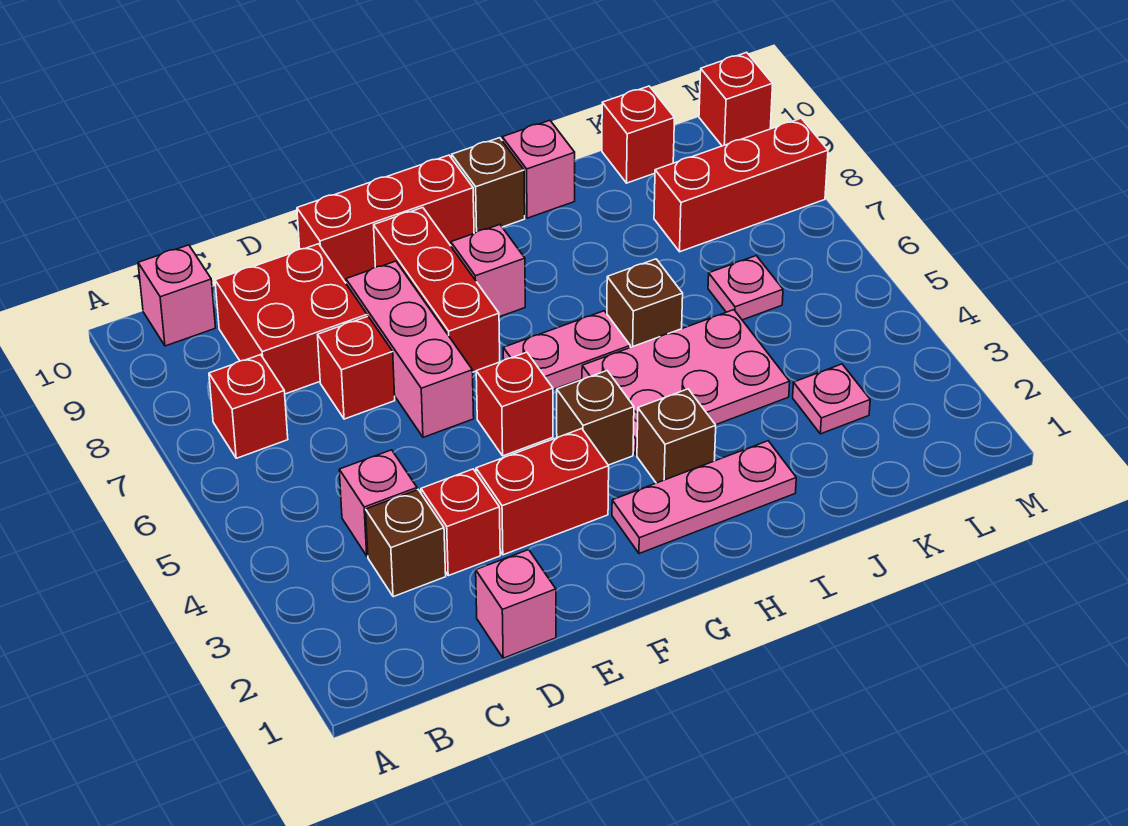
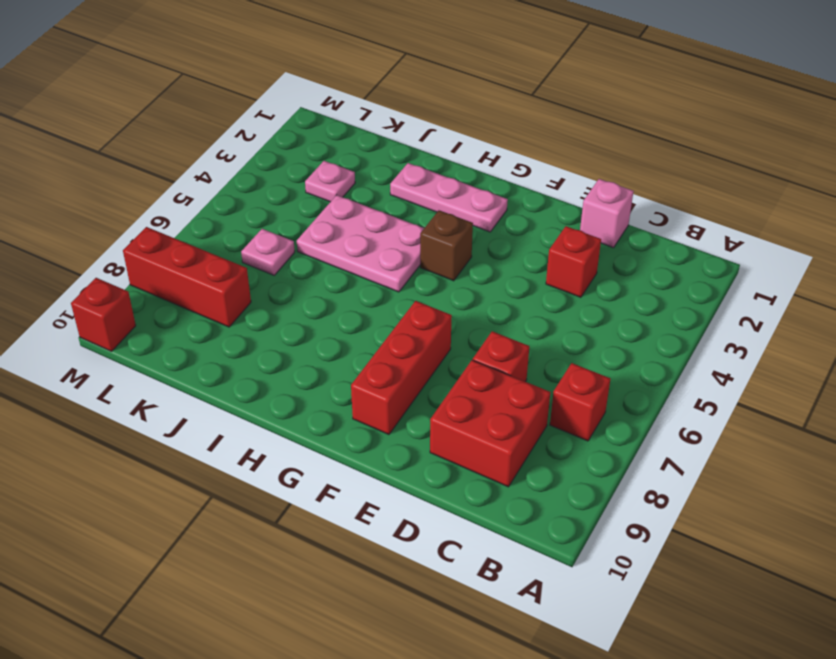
none -> pink brick B10 level 1
none -> brown brick C3 level 1
none -> pink brick C4 level 1

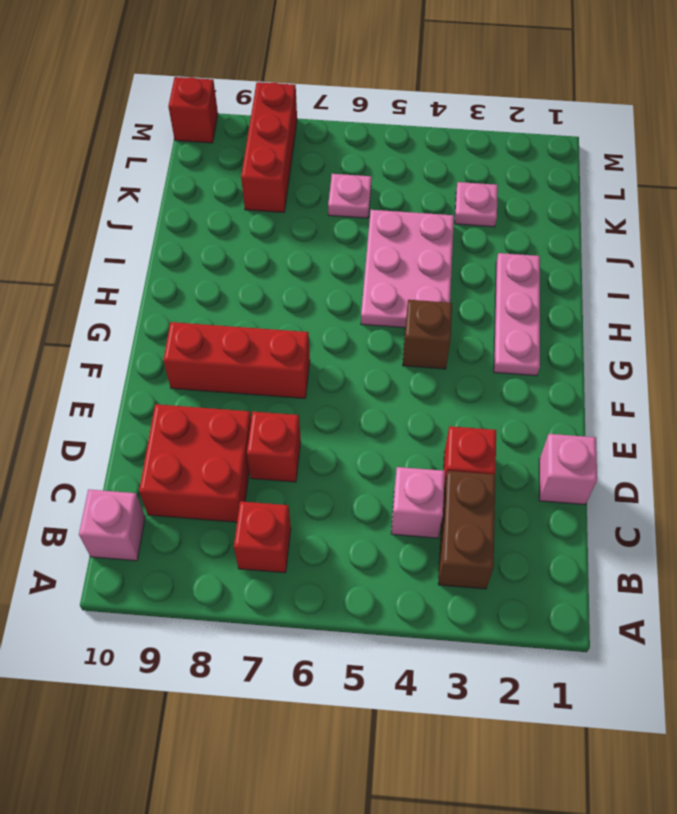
brown brick B3:C3 level 1 -> brown brick C3 level 1
none -> red brick E3:F3 level 1
none -> pink brick E6:E8 level 1
none -> red brick E10:G10 level 1

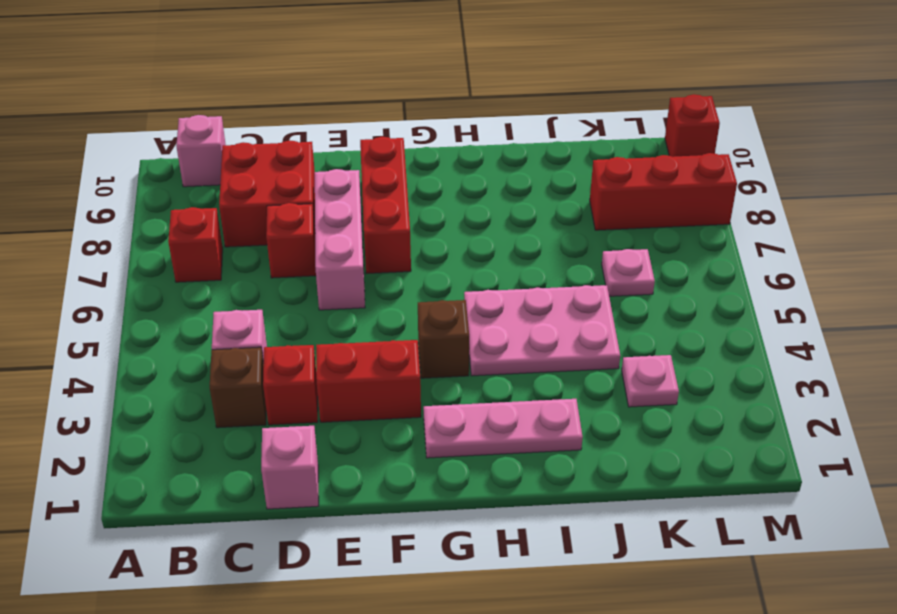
none -> red brick E10:G10 level 1
none -> red brick F5 level 1
none -> pink plate G6:H6 level 1

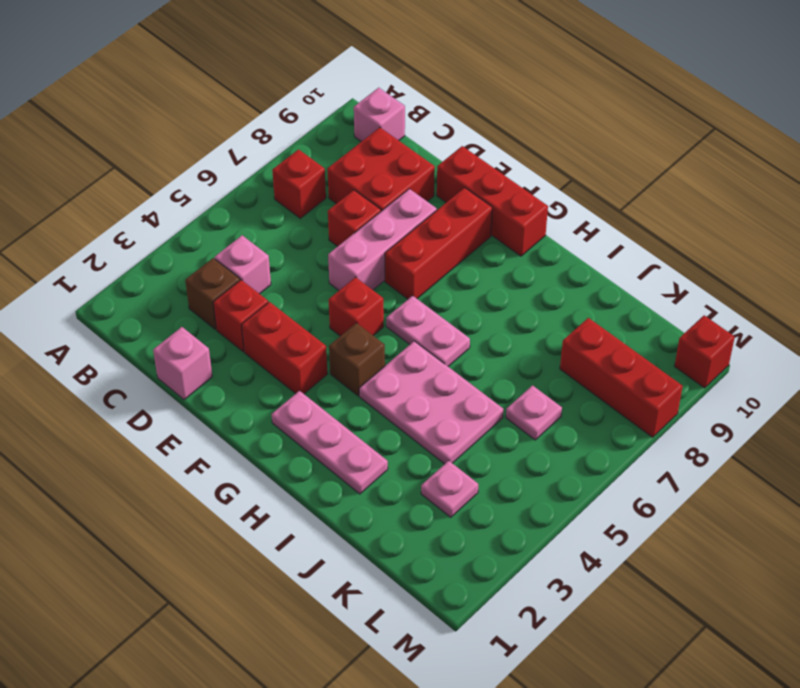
none -> pink brick G8 level 1
none -> brown brick H3 level 1
none -> brown brick H10 level 1

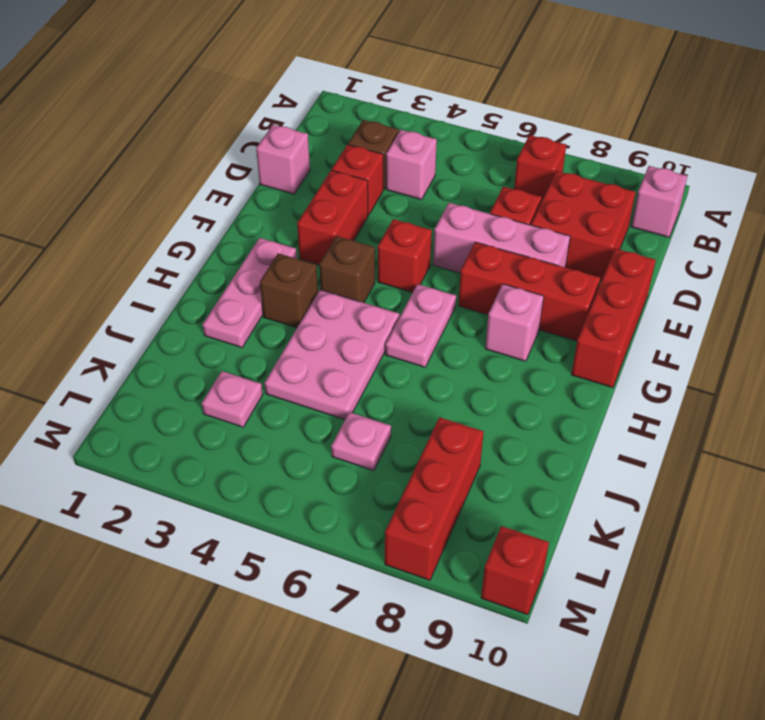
none -> brown brick H10 level 1
none -> brown brick I6 level 1
none -> pink brick I10 level 1

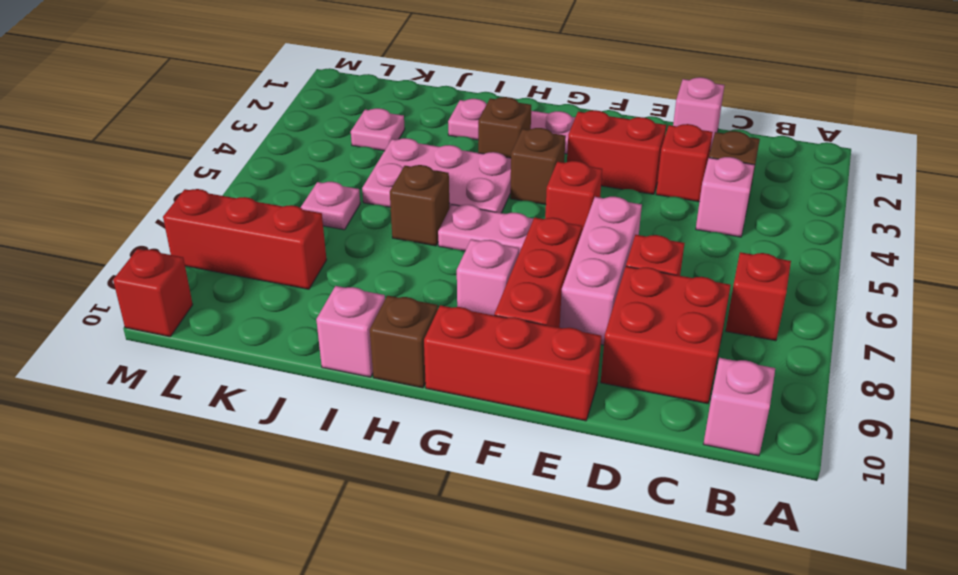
none -> red brick K10 level 1

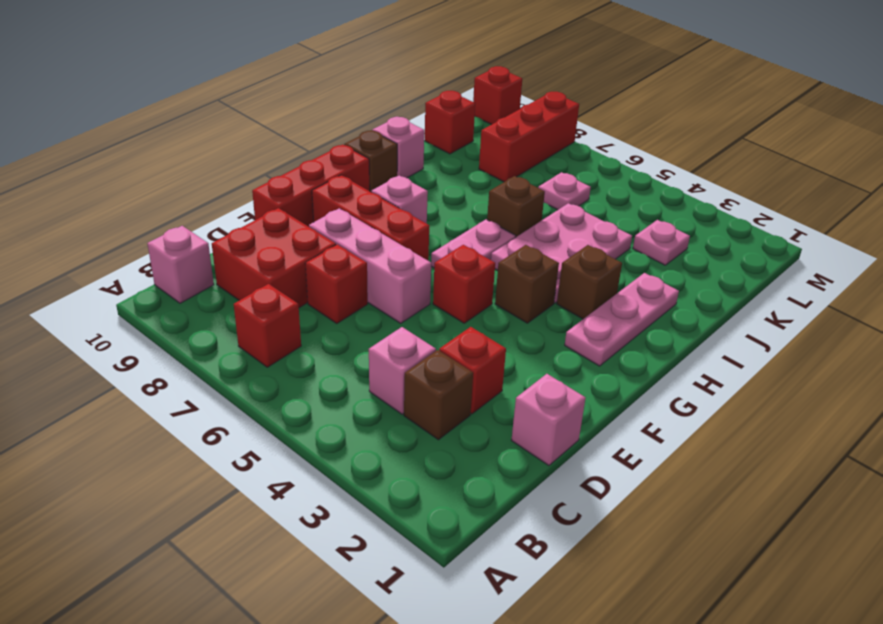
none -> red brick E3:F3 level 1

